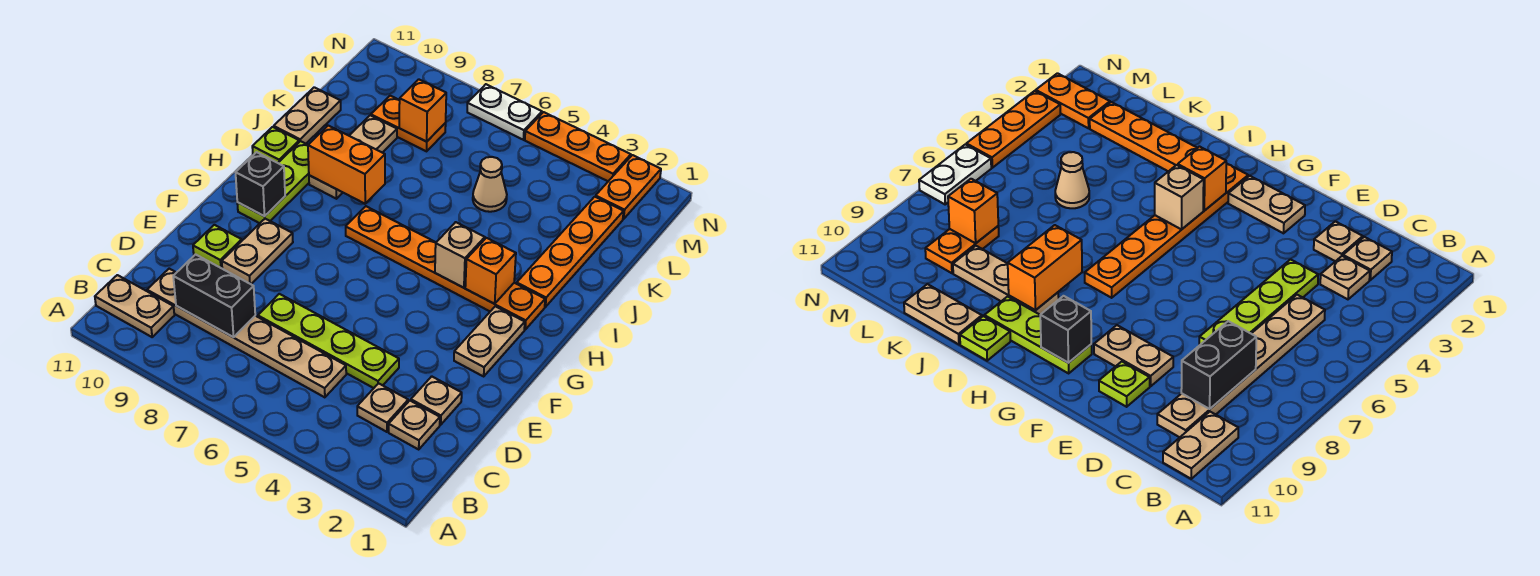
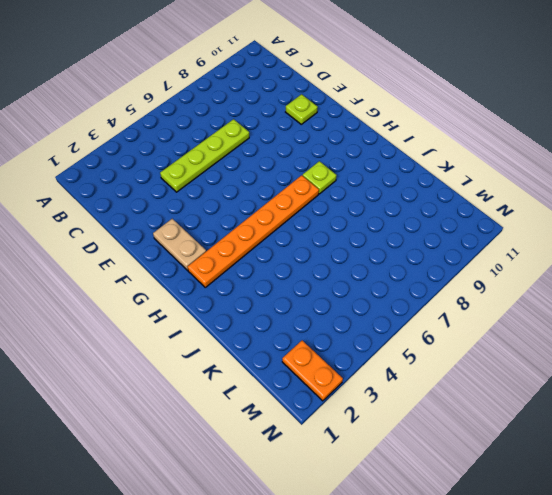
lime plate H8 level 1 -> lime plate I11 level 1
none -> tan plate B10:B11 level 1
none -> tan plate C2 level 1
none -> tan plate C3 level 1

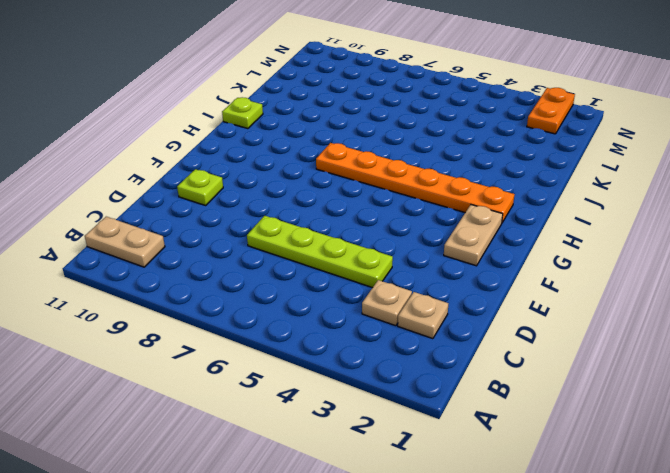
none -> tan plate C5:C10 level 1
none -> tan plate D2 level 1
none -> tan plate E9:F9 level 1

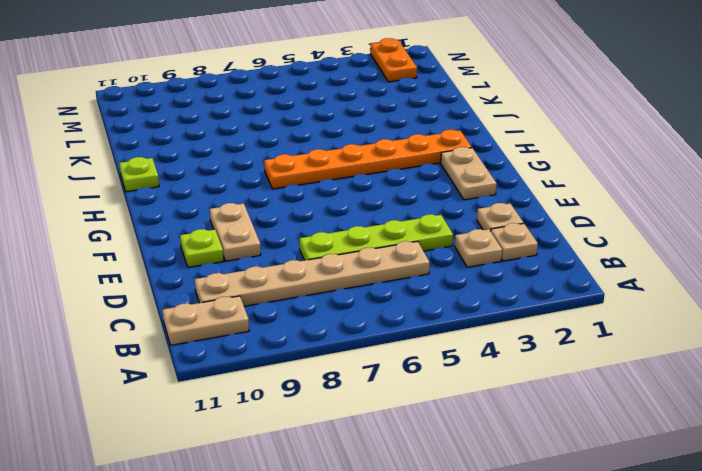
none -> lime plate G10:I10 level 1
none -> orange plate I2:L2 level 1
none -> tan plate I9:K9 level 1

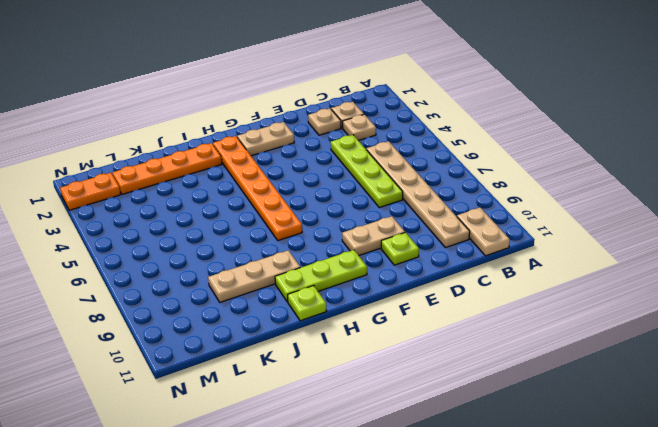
none -> tan plate J11:K11 level 1
none -> tan cone K5 level 1
none -> orange plate L8:L9 level 1

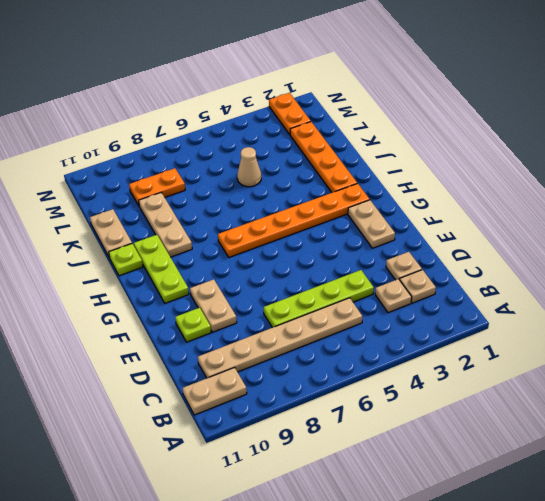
none -> orange plate N3:N5 level 1
none -> white plate N6:N7 level 1
none -> black brick C8:C9 level 2

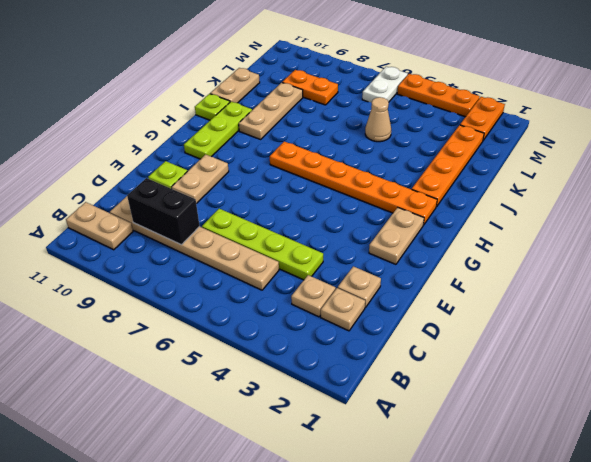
white plate M6:N6 level 1 -> white plate N6:N7 level 1
none -> black brick G10 level 2
none -> orange brick H3 level 2
none -> tan brick H4 level 2

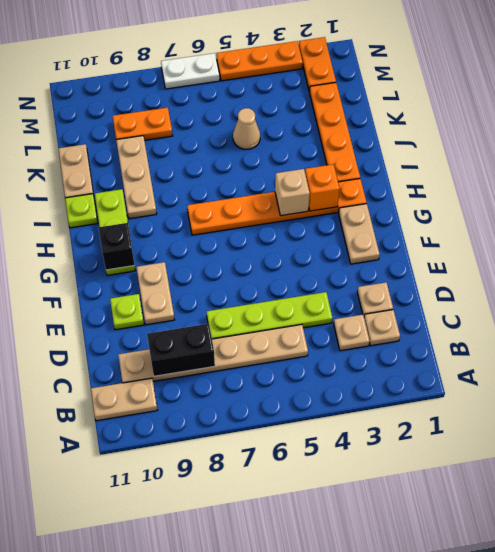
none -> orange brick I8:I9 level 2
none -> orange brick L8 level 2

